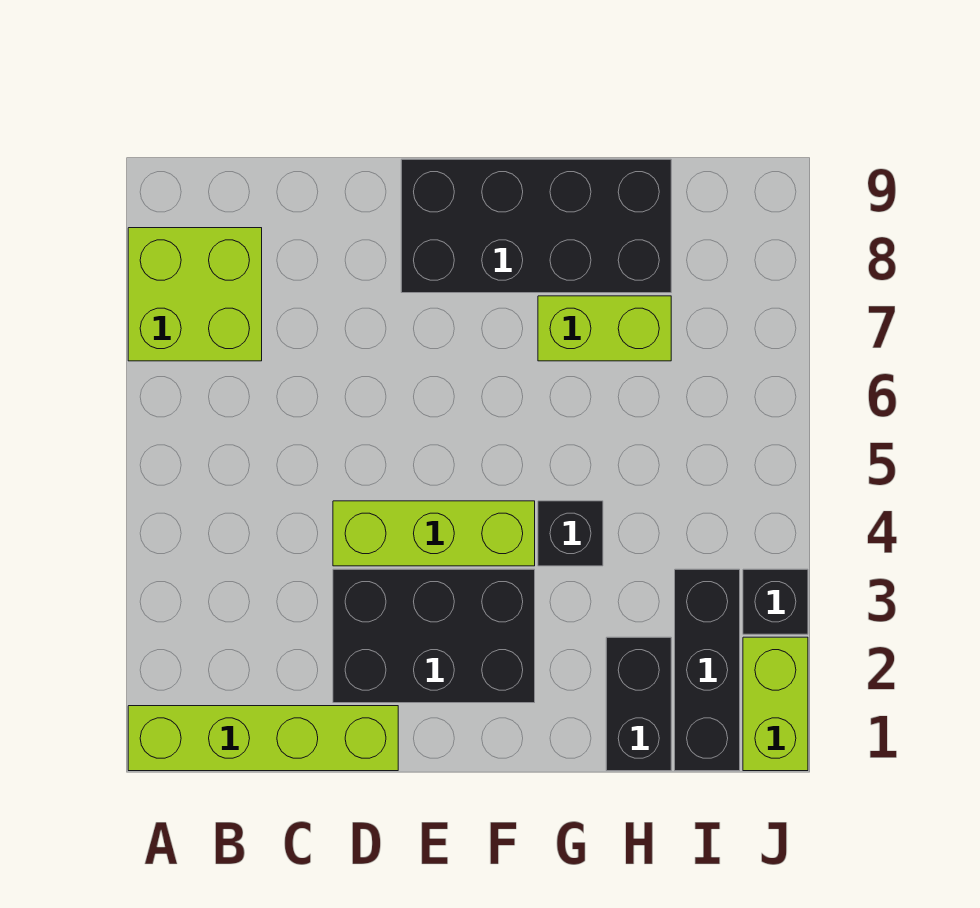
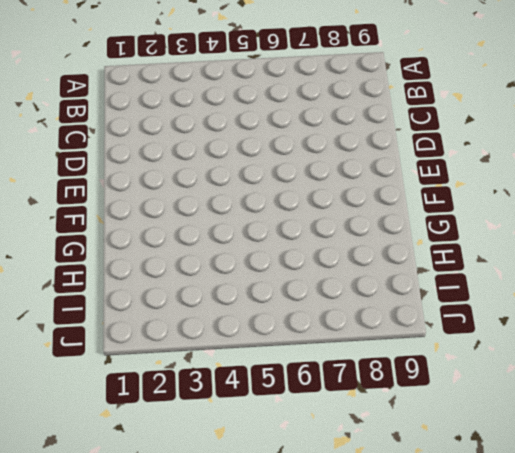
none -> lime brick A1:D1 level 1
none -> lime brick A7:B8 level 1

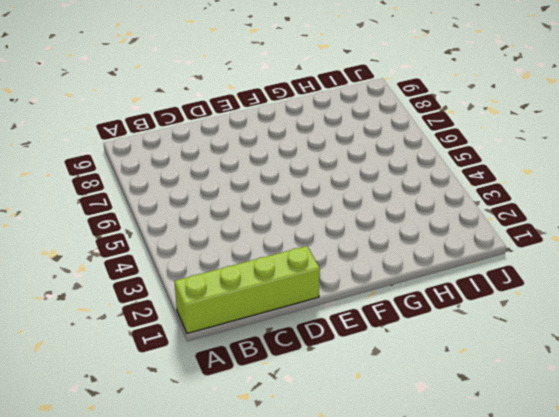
none -> lime brick A7:B8 level 1
none -> black brick D2:F3 level 1

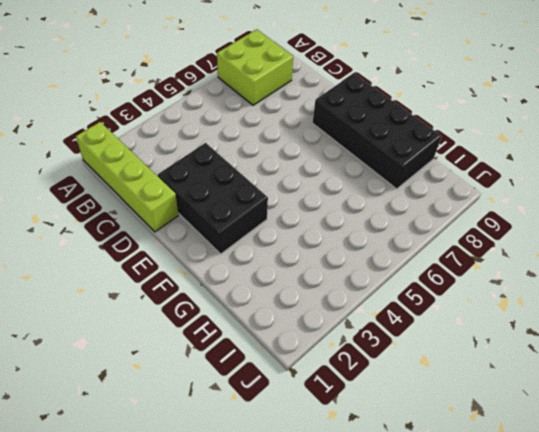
none -> lime brick D4:F4 level 1
none -> black brick G4 level 1

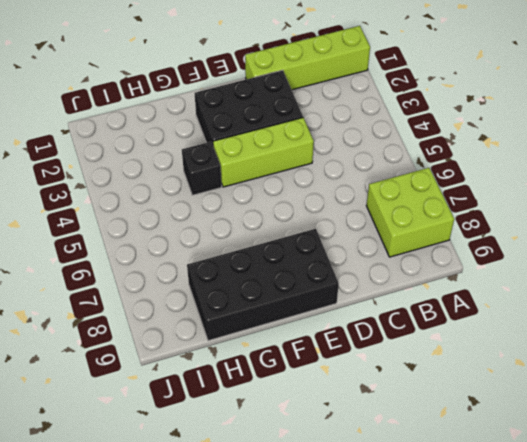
none -> lime brick G7:H7 level 1
none -> black brick H1:H2 level 1

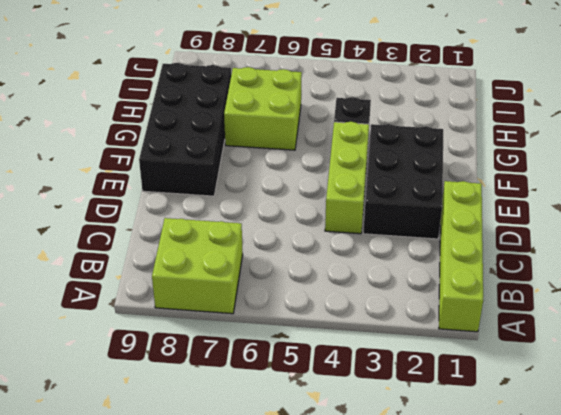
lime brick G6:H7 level 1 -> lime brick G7:H7 level 1
none -> black brick H1:H2 level 1
none -> black brick I1:I3 level 1

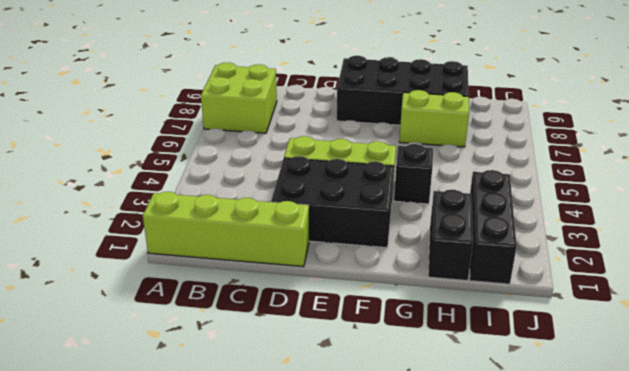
none -> lime brick J1:J2 level 1
none -> black brick J3 level 1

